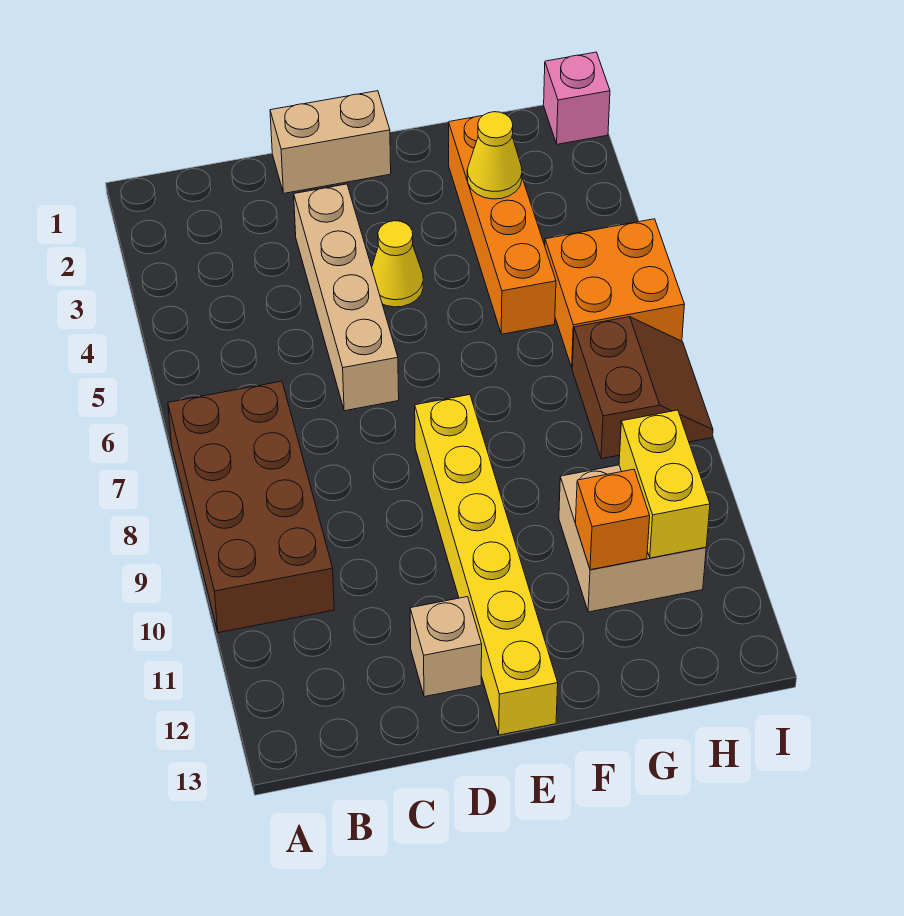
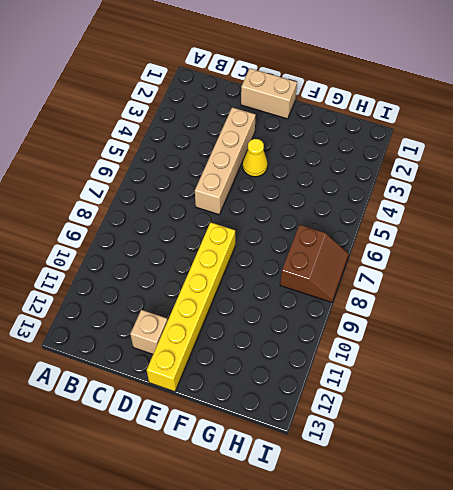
none -> brown brick A7:B10 level 1
none -> orange brick G2:G5 level 1
none -> tan brick G10:H11 level 1

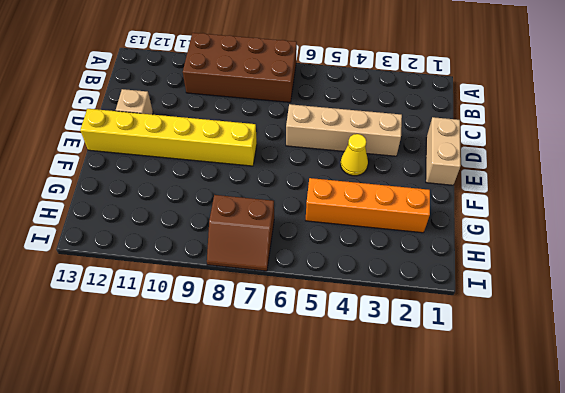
none -> tan brick G10:H11 level 1
none -> orange brick H5:I6 level 1
none -> pink brick I1 level 1

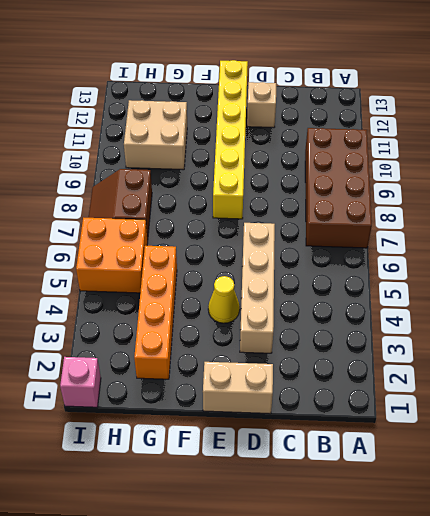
none -> yellow cone G3 level 2
none -> orange brick G11 level 2
none -> yellow brick H10:H11 level 2

